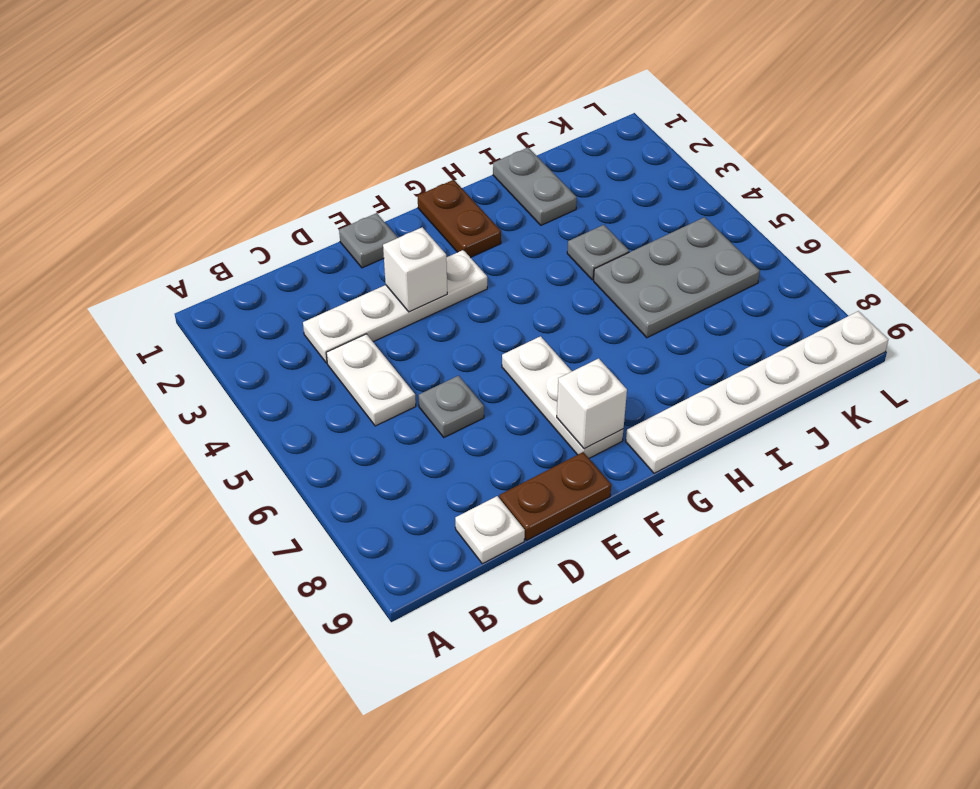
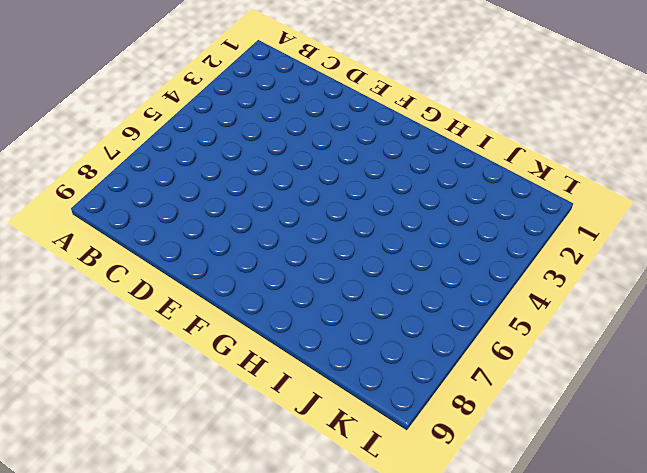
none -> white plate C3:F3 level 1
none -> white plate C4:C5 level 1
none -> white plate C9 level 1

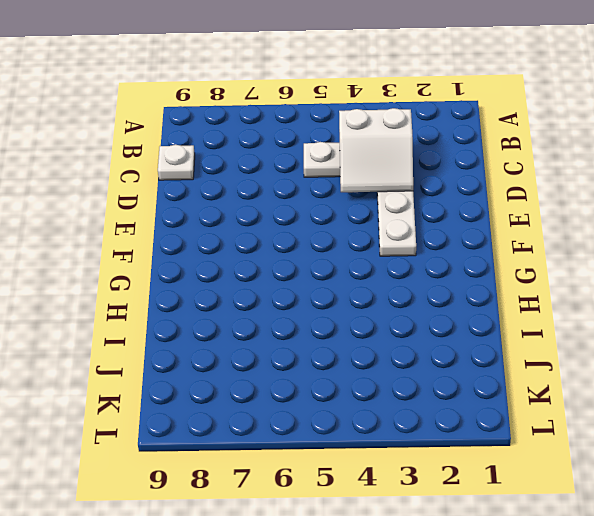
white slope C3:D4 level 2 top C -> none
none -> grey plate D6 level 1
none -> brown plate D9:E9 level 1
none -> grey plate E1 level 1

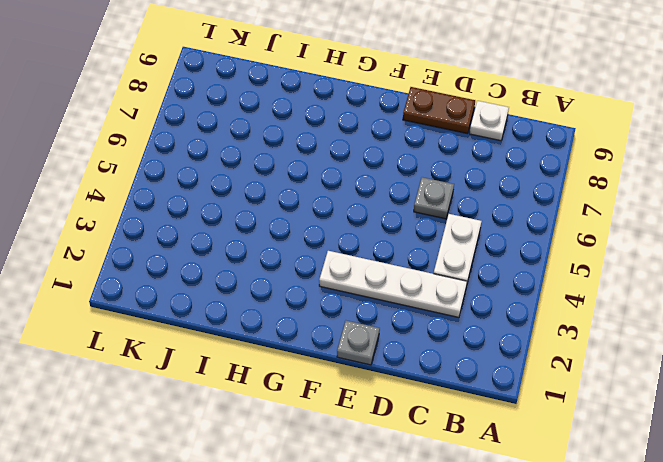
none -> white plate F6:F8 level 1
none -> brown plate G1:G2 level 1
none -> white plate G9:L9 level 1

